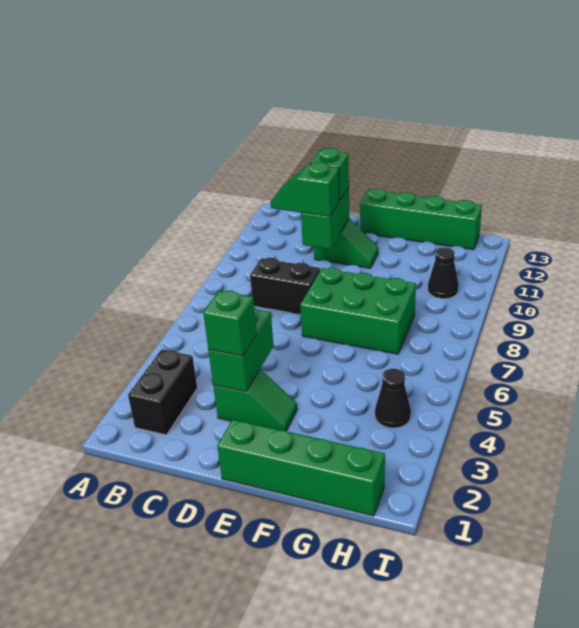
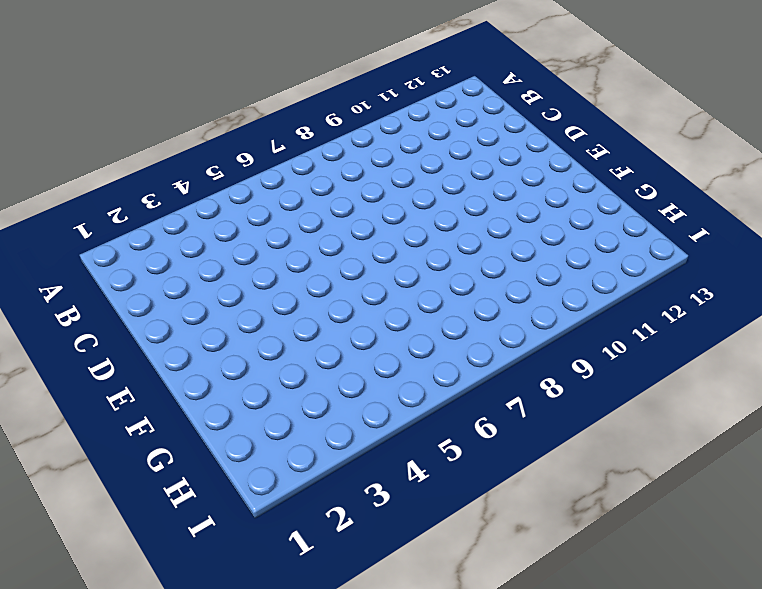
none -> black brick B2:B3 level 1
none -> black brick C8:D8 level 1
none -> green slope D3:E3 level 1 top D

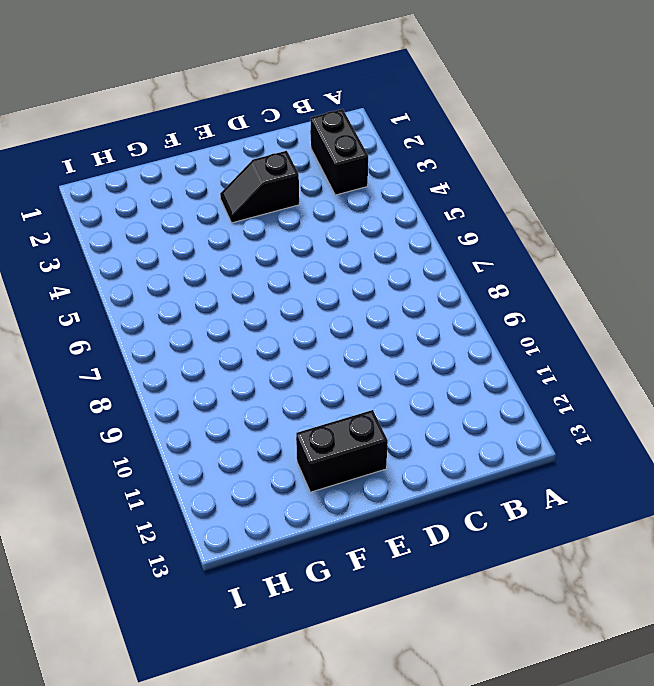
black slope D3:E3 level 1 top D -> green slope D3:E3 level 1 top D
black brick E12:F12 level 1 -> black brick C8:D8 level 1
none -> green slope D11:E11 level 1 top D
none -> green brick E1:H1 level 1
none -> green brick E7:G8 level 1

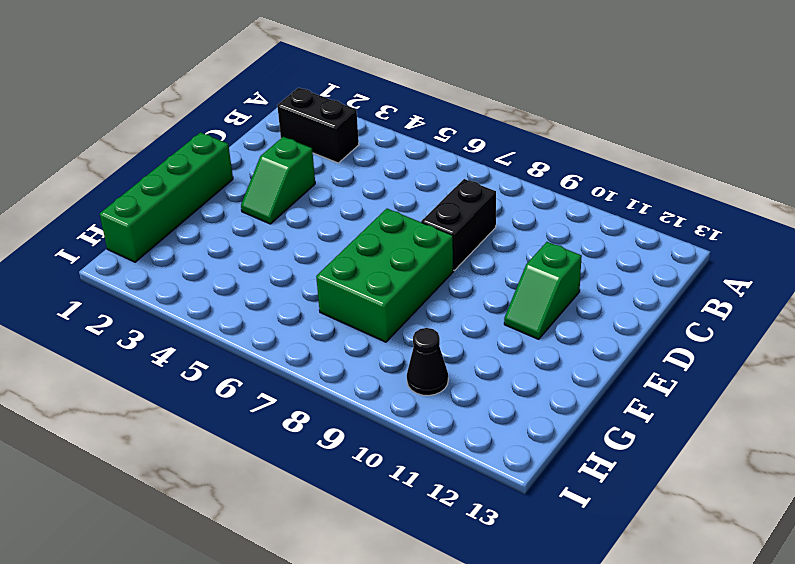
none -> green brick E13:H13 level 1
none -> black cone H4 level 1
none -> green brick D3:D4 level 2

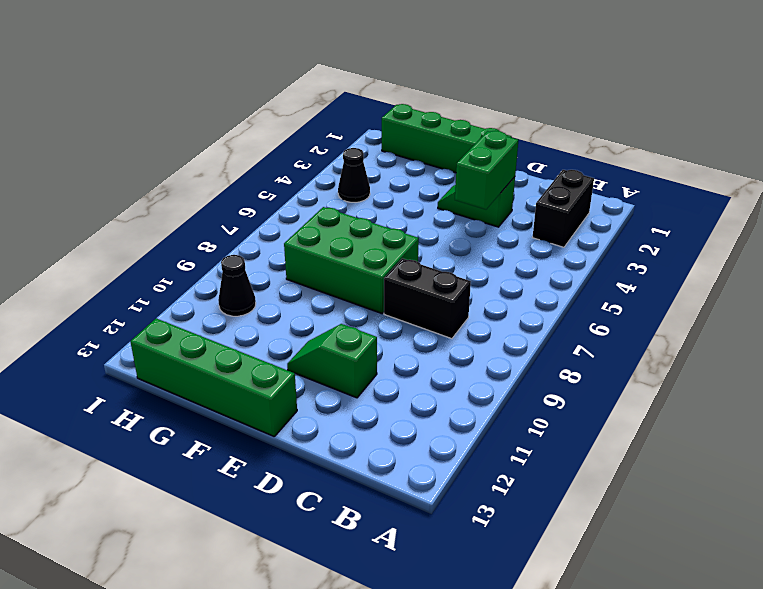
none -> green brick D10:D11 level 2
none -> green slope C10:D10 level 3 top D
none -> green brick D3 level 3

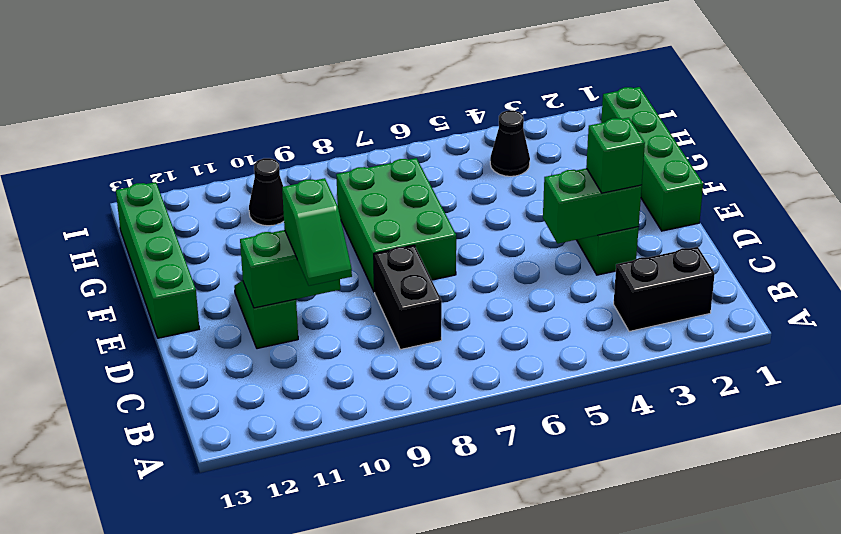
none -> green brick D11 level 3

